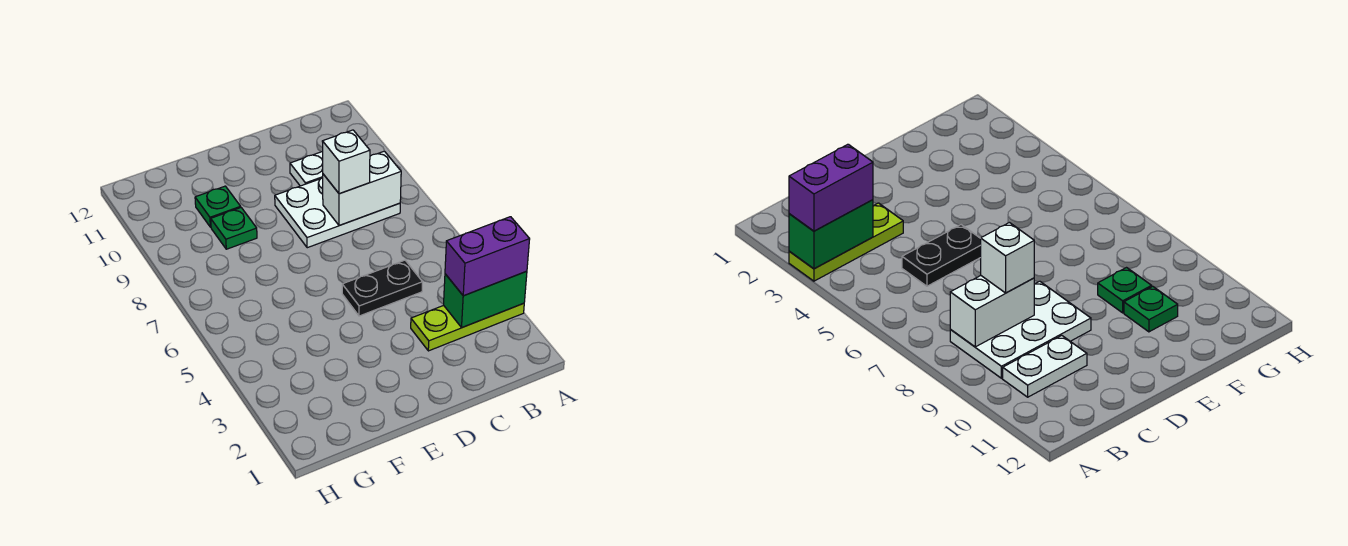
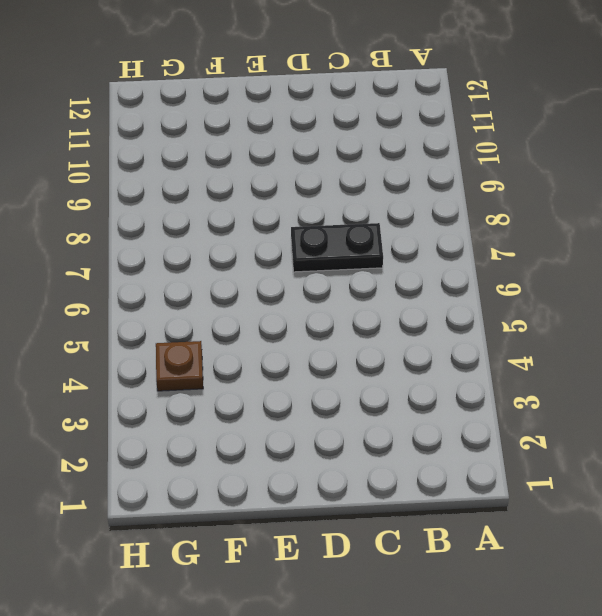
black plate C7:D7 level 1 -> black plate C5:D5 level 1
brown plate G4 level 1 -> none
none -> lime plate A3:C3 level 1
none -> white plate B8:D9 level 1

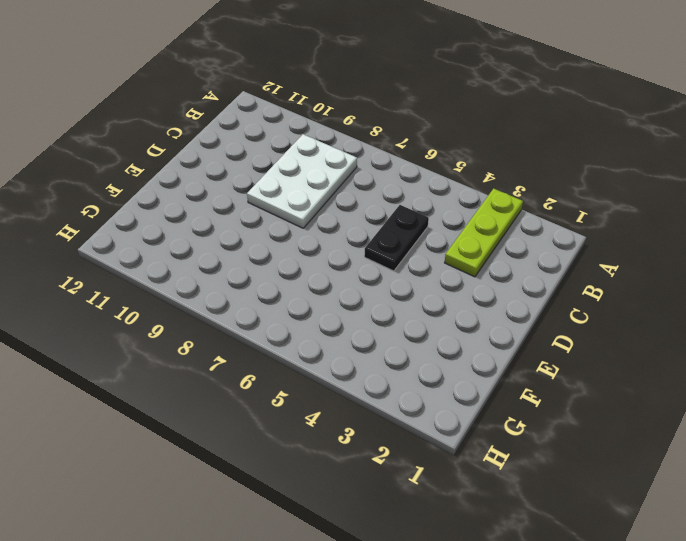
none -> white plate B10:C10 level 1
none -> green plate F9 level 1

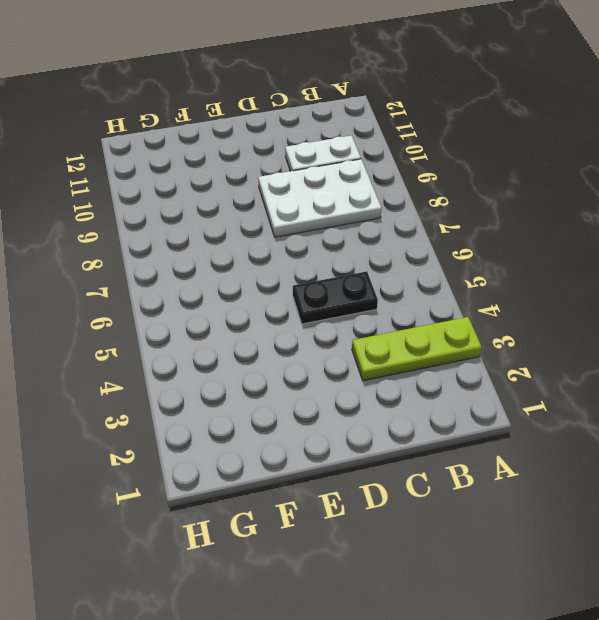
none -> green plate F9 level 1
none -> green plate F10 level 1

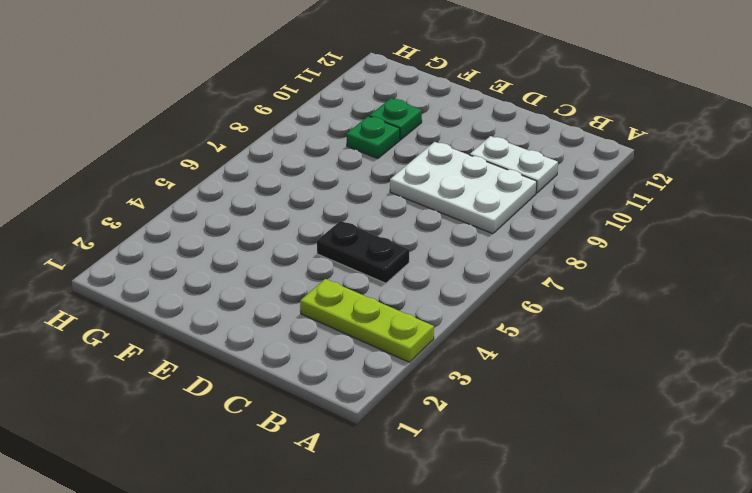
none -> green brick A3:B3 level 2
none -> white brick B8:C8 level 2

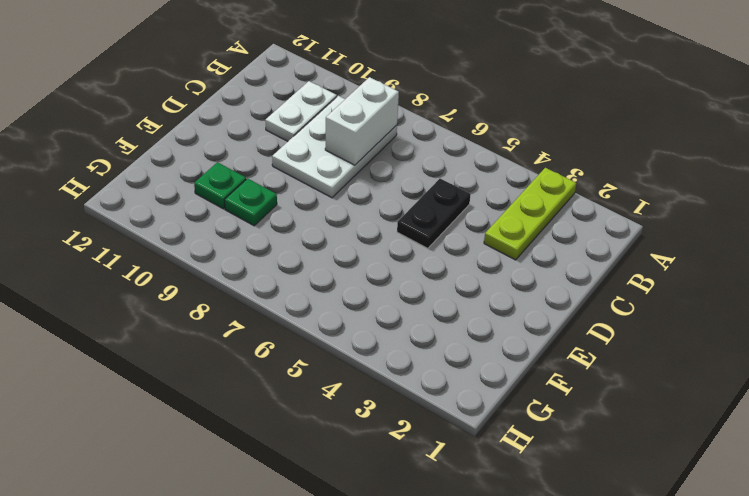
none -> green brick A3:B3 level 2
none -> purple brick A3:B3 level 3

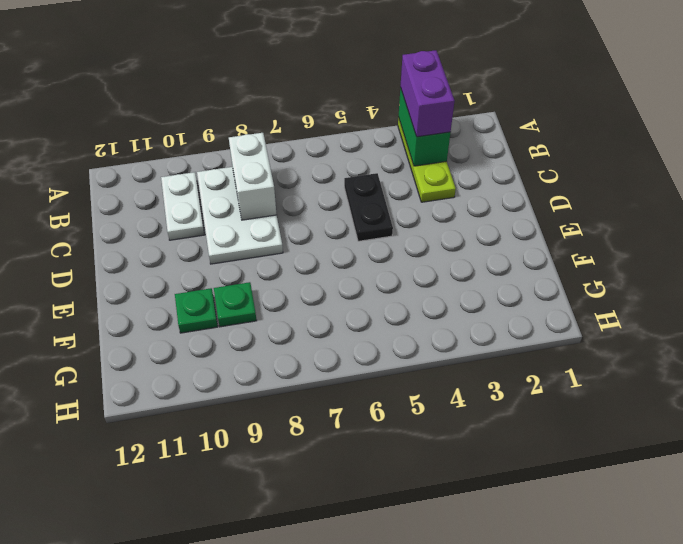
none -> white brick C8 level 3

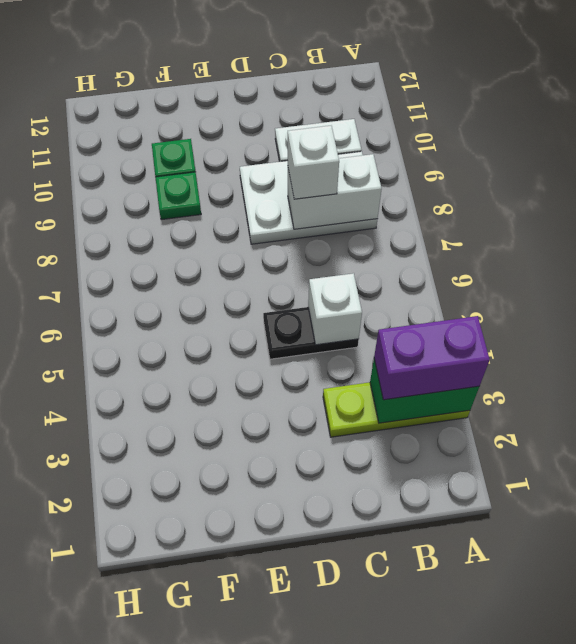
white brick C5 level 2 -> none

